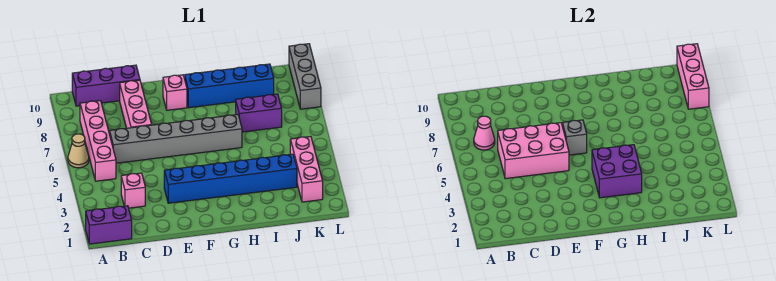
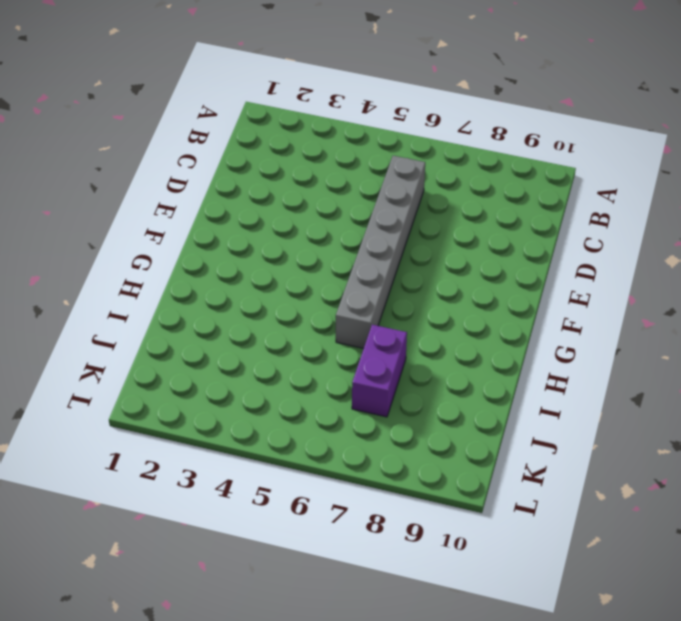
none -> purple brick A1:B1 level 1
none -> tan cone A6 level 1
none -> pink brick B5:B8 level 1

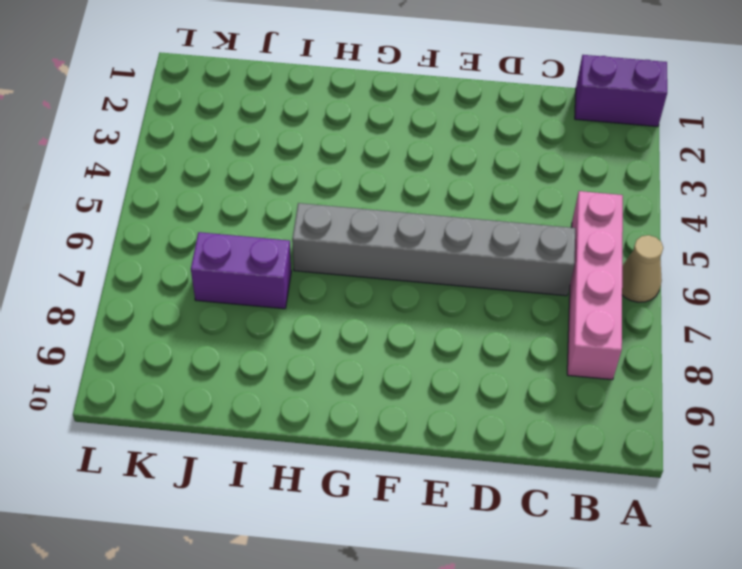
none -> purple brick B10:D10 level 1
none -> pink brick C3 level 1
none -> pink brick D7:D9 level 1

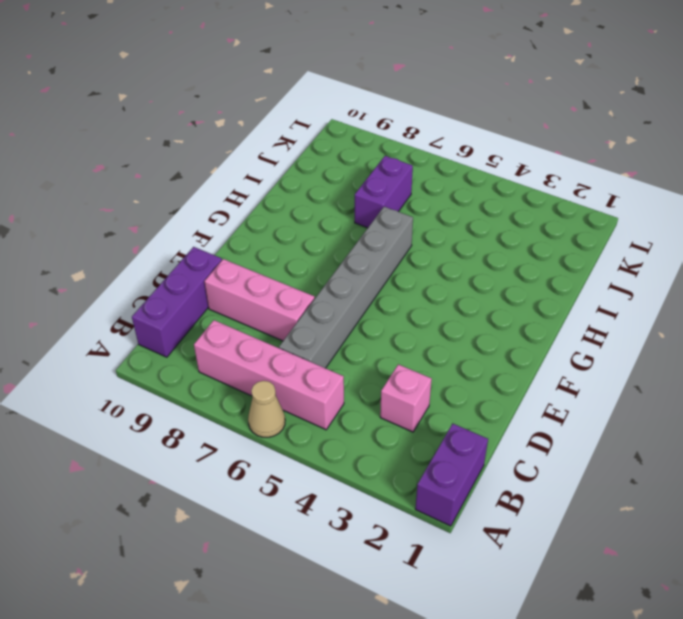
none -> blue brick E3:J3 level 1
none -> pink brick F9 level 1
none -> blue brick G9:J9 level 1

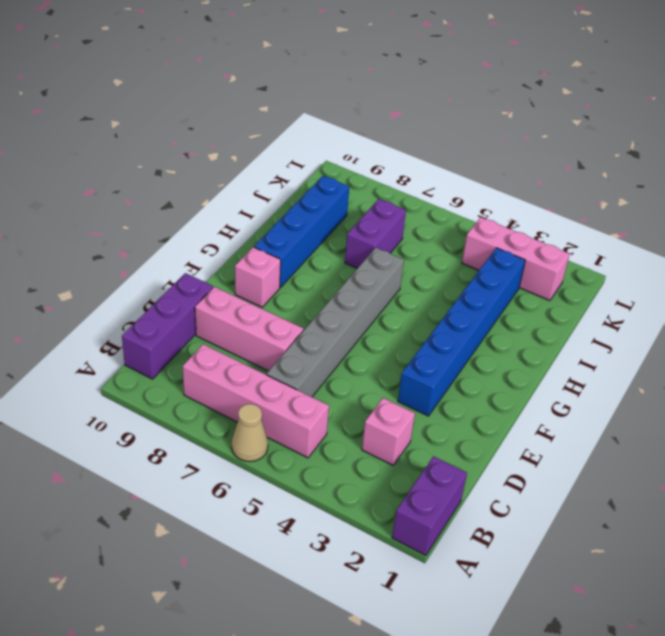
none -> grey brick L8:L10 level 1
none -> pink cone B7 level 2
none -> pink brick C5:E6 level 2

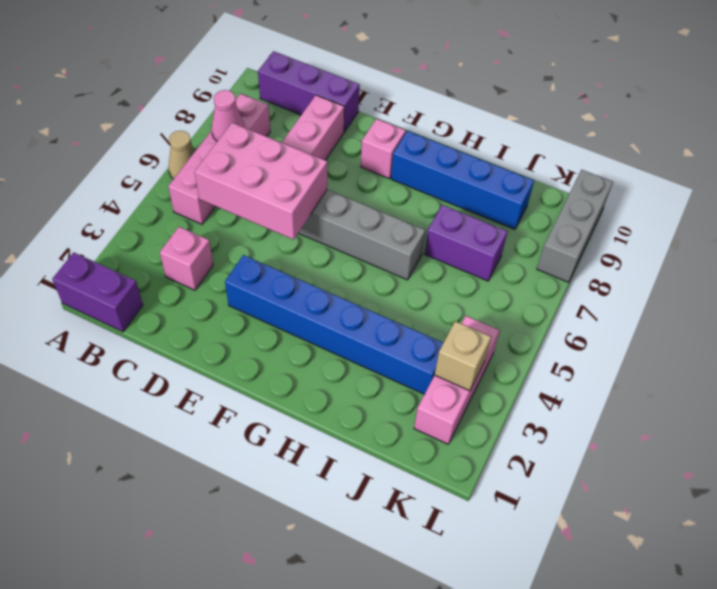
tan brick K3 level 2 -> none
none -> grey brick F6 level 2
none -> purple brick G3:H4 level 2
none -> pink brick L8:L10 level 2

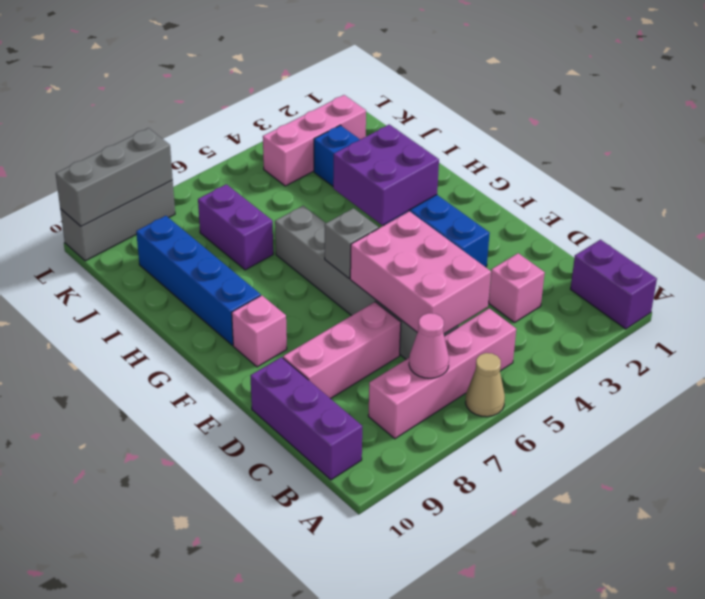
grey brick L8:L10 level 2 -> pink brick L8:L10 level 2

